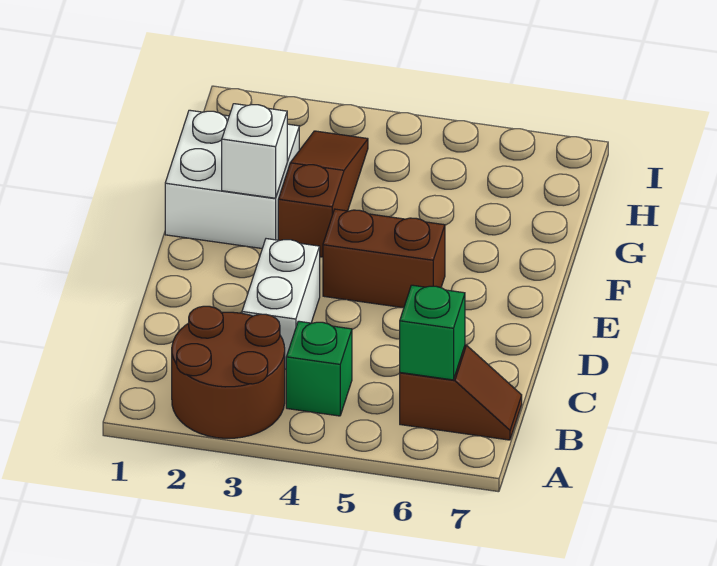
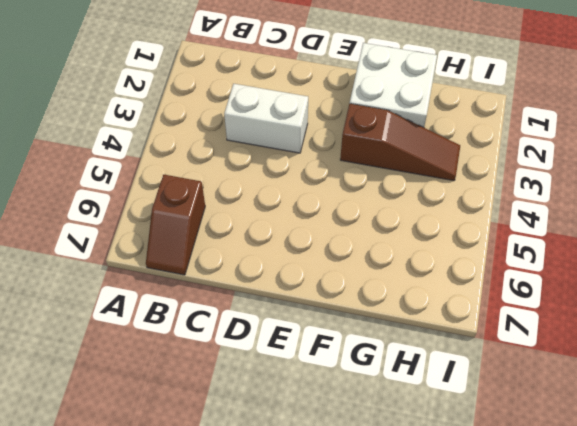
none -> brown round brick A2:B3 level 1
none -> green brick B4 level 1

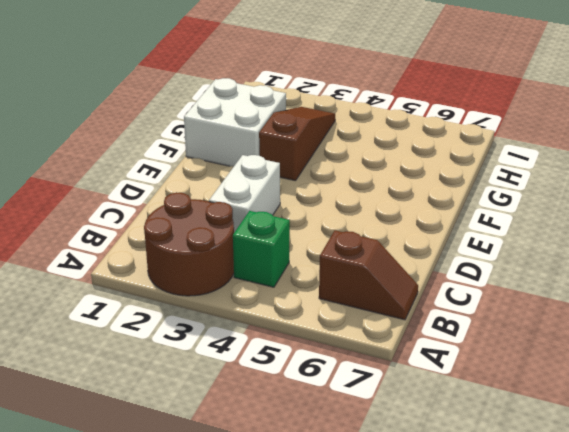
none -> brown brick E4:E5 level 1
none -> green brick B6 level 2

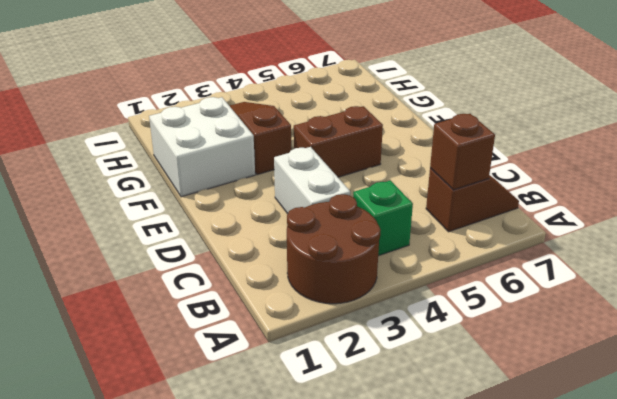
brown brick B6 level 2 -> green brick B6 level 2
none -> white brick F2 level 2

